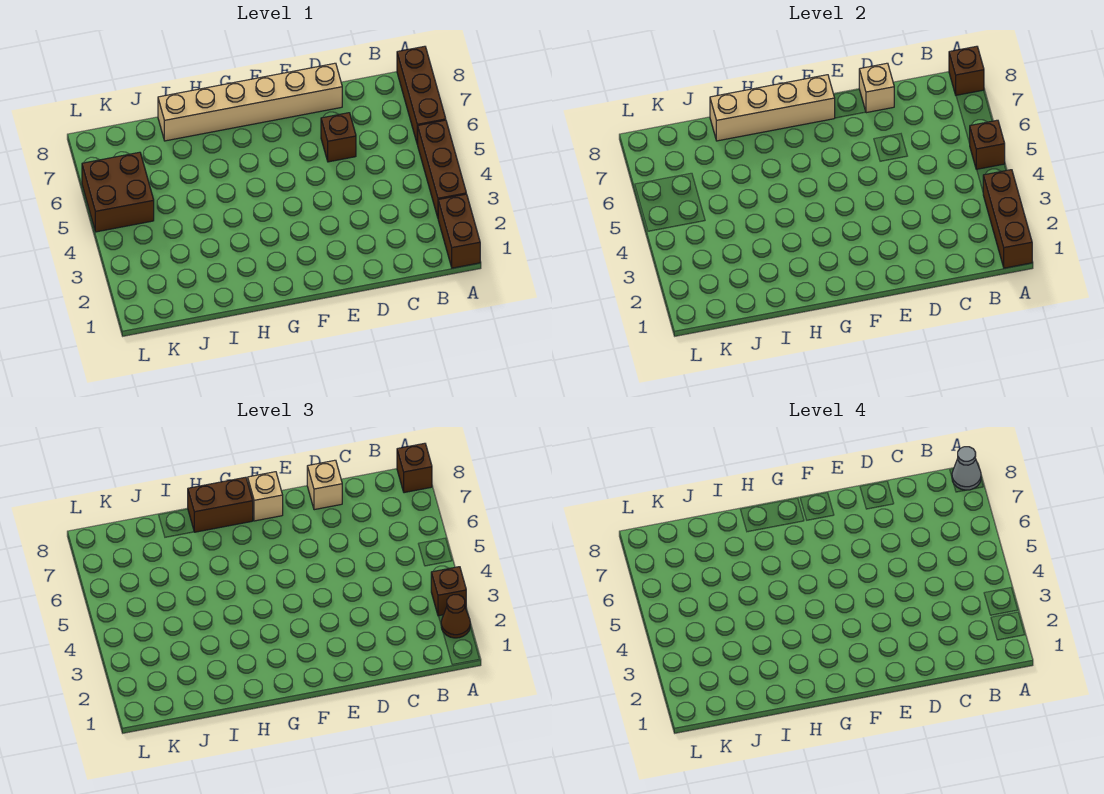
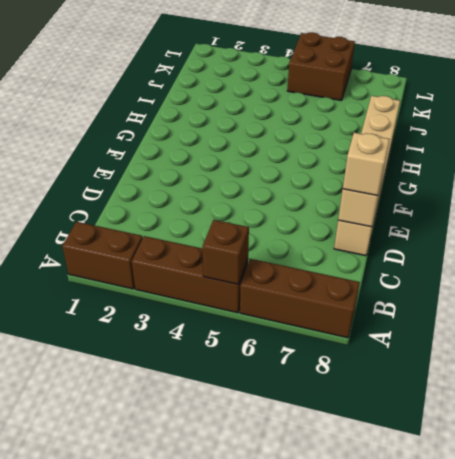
none -> brown brick D6 level 1
none -> brown brick A1:A3 level 2
none -> brown brick A8 level 2

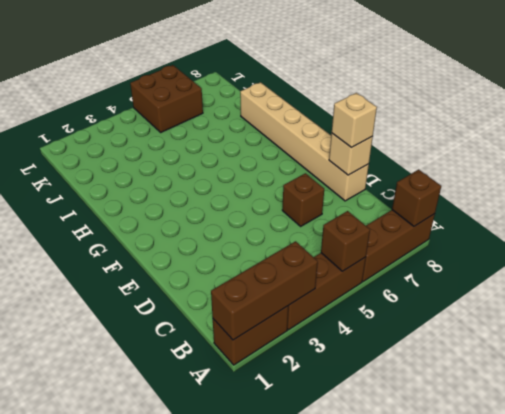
none -> tan brick F8:I8 level 2
none -> brown cone A2 level 3
none -> brown brick A3 level 3

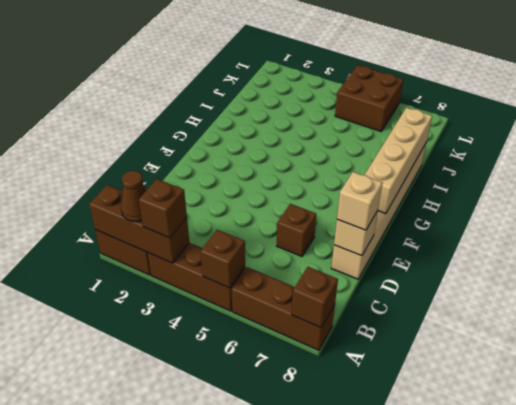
none -> brown brick A8 level 3
none -> tan brick F8 level 3
none -> brown brick G8:H8 level 3

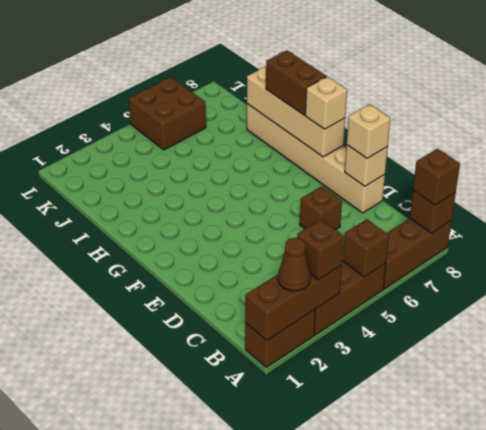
none -> grey cone A8 level 4

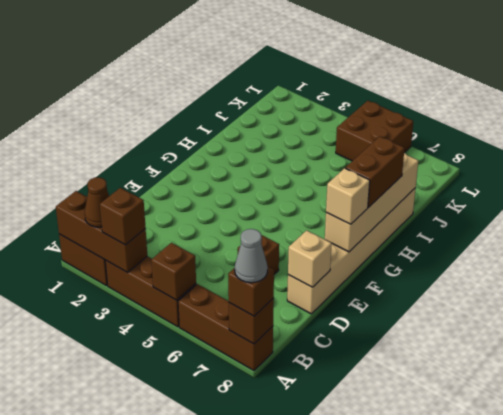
none -> tan brick D8 level 3

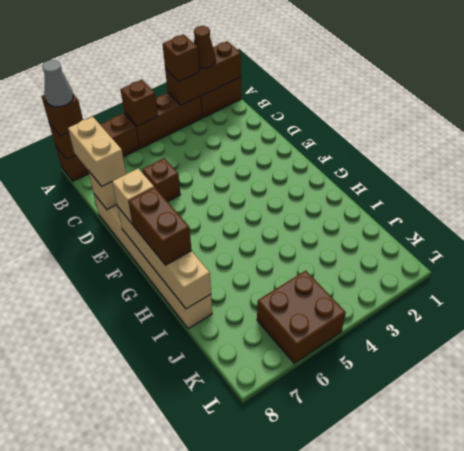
tan brick C8:D8 level 3 -> tan brick D8 level 3

